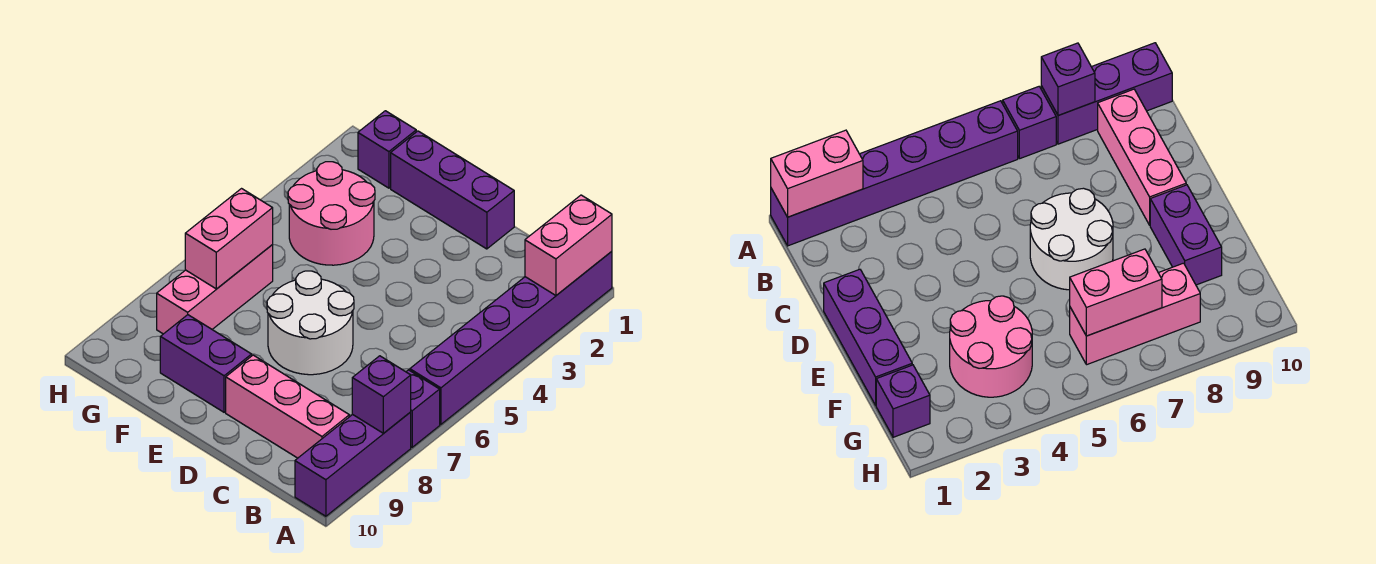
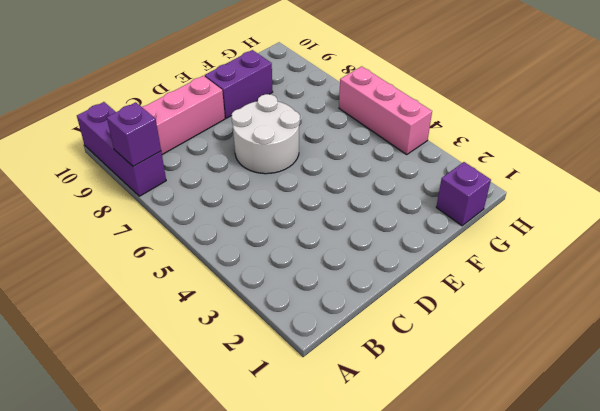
pink brick H4:H6 level 1 -> pink brick G6:G8 level 1
none -> purple brick A1:A6 level 1
none -> purple brick A7 level 1
none -> purple brick D1:F1 level 1

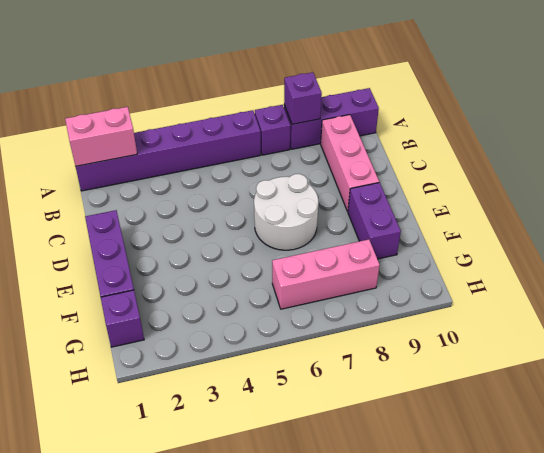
none -> pink round brick F3:G4 level 1
none -> pink brick G6:G7 level 2

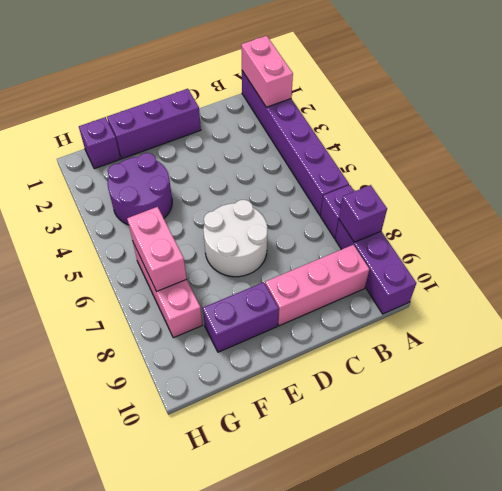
purple round brick F3:G4 level 1 -> pink round brick F3:G4 level 1

